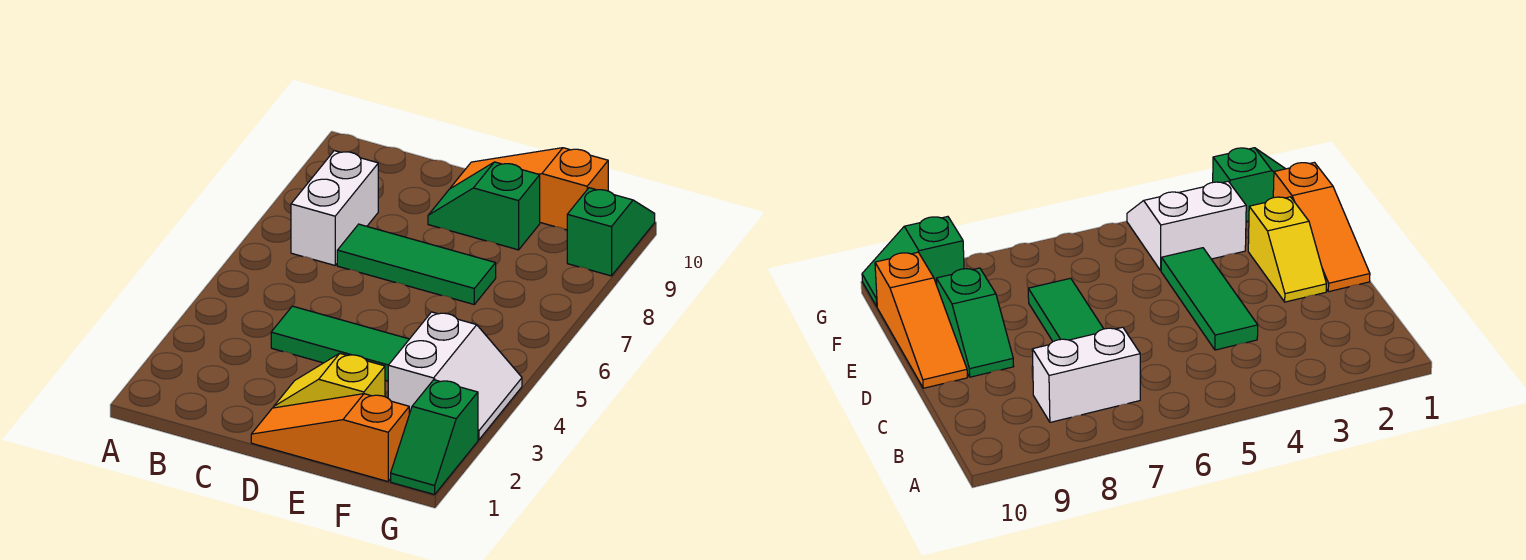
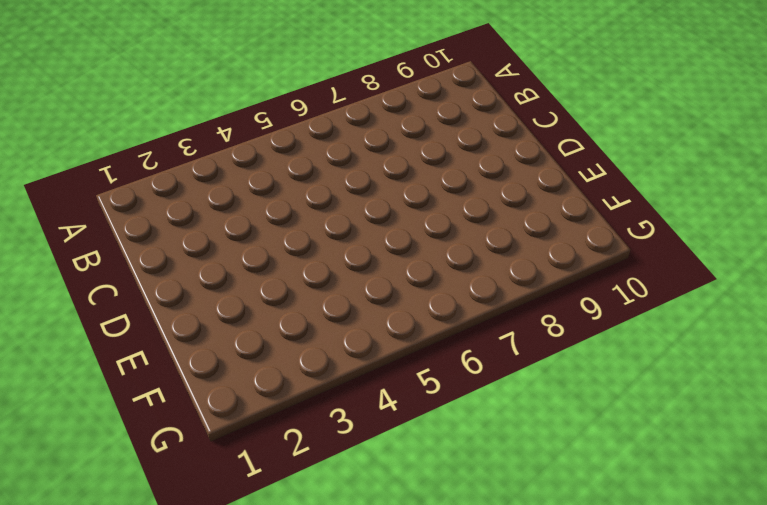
none -> white brick B7:B8 level 1
none -> green tile C4:E4 level 1

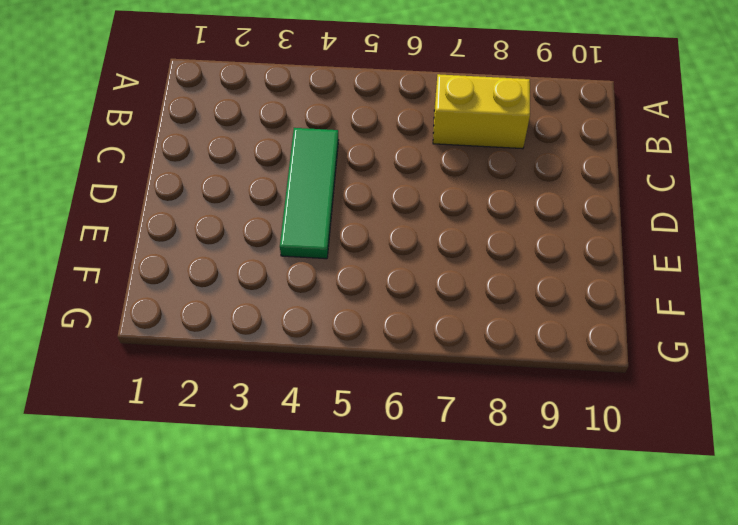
yellow brick B7:B8 level 1 -> white brick B7:B8 level 1
none -> green tile C7:E7 level 1
none -> orange slope D1:F1 level 1 top F

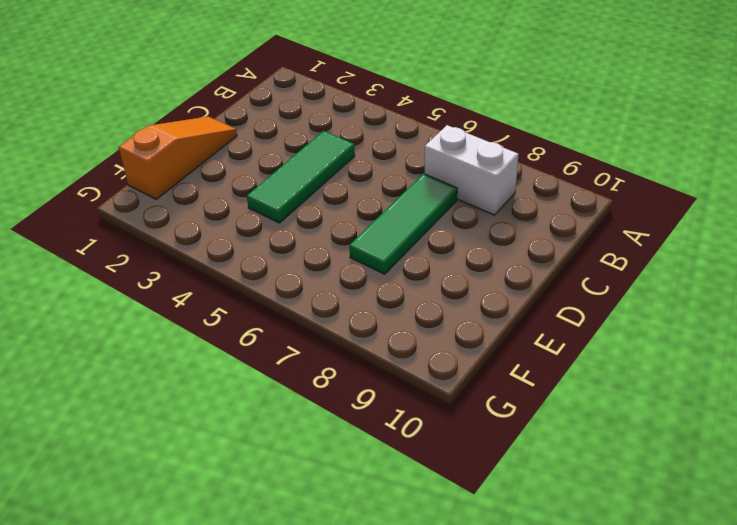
none -> yellow slope D2:E2 level 1 top E
none -> green slope D9:E9 level 1 top E

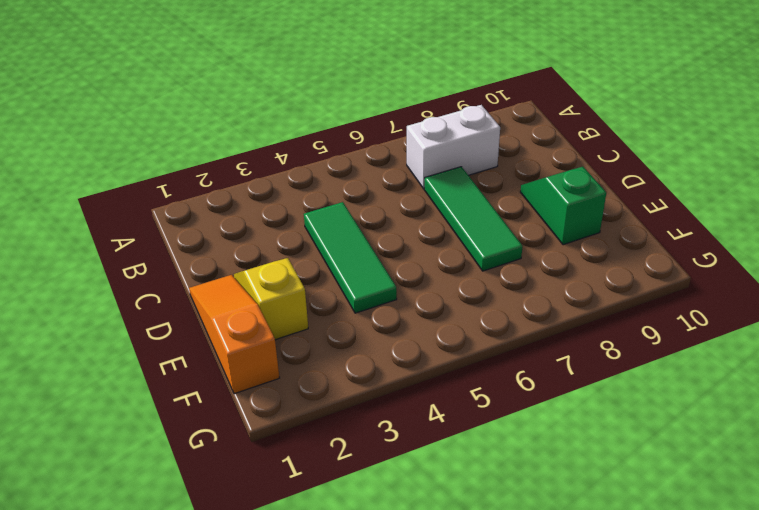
none -> orange slope D10:F10 level 1 top F
none -> white slope F3:G4 level 1 top F

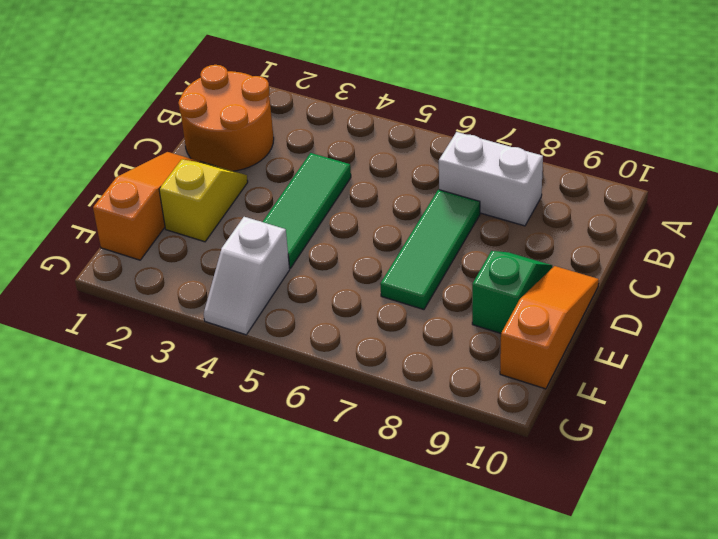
orange round brick B1:C2 level 1 -> none
white slope F4:G4 level 1 top F -> white slope F3:G4 level 1 top F
none -> green slope G1:G2 level 1 top 2
none -> green slope G9:G10 level 1 top 9

